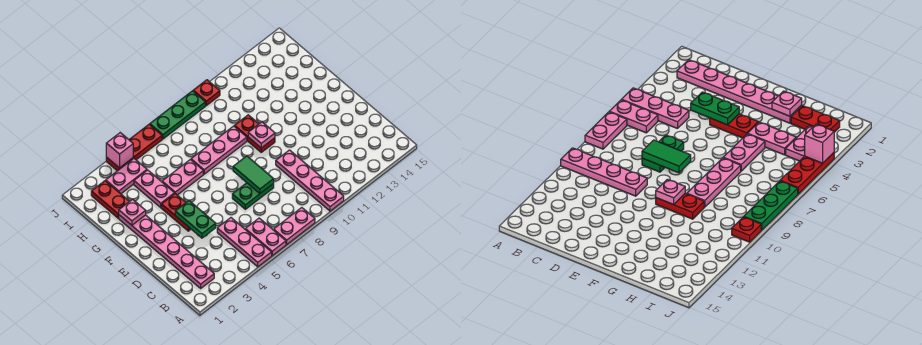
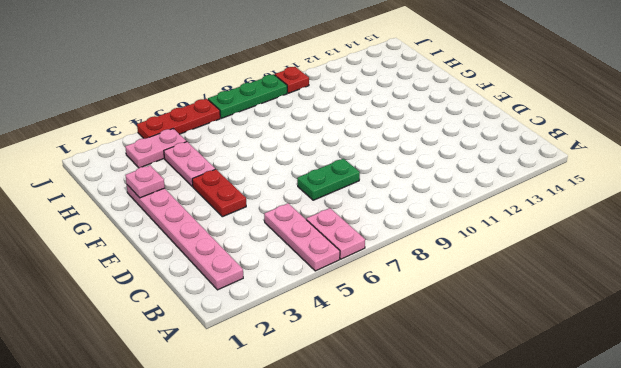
none -> pink plate A7:A8 level 1
none -> pink plate A10:D10 level 1
none -> red plate F10:G10 level 1

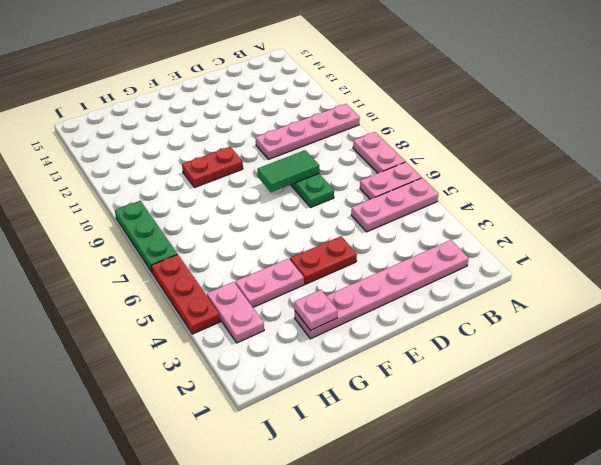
none -> pink plate G5:G6 level 1
none -> pink plate G7:G9 level 1
none -> red plate H2:I2 level 1

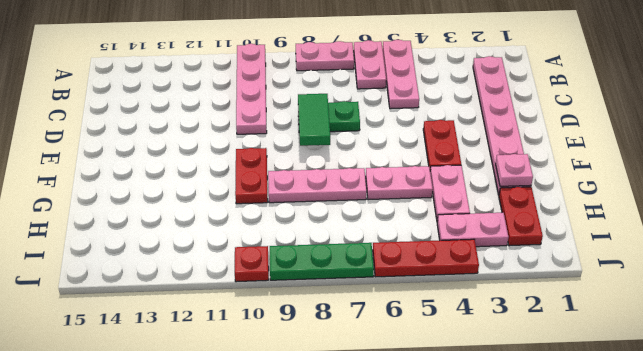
none -> green plate D4:E4 level 2
none -> pink plate F10 level 2
none -> pink brick J4 level 2

